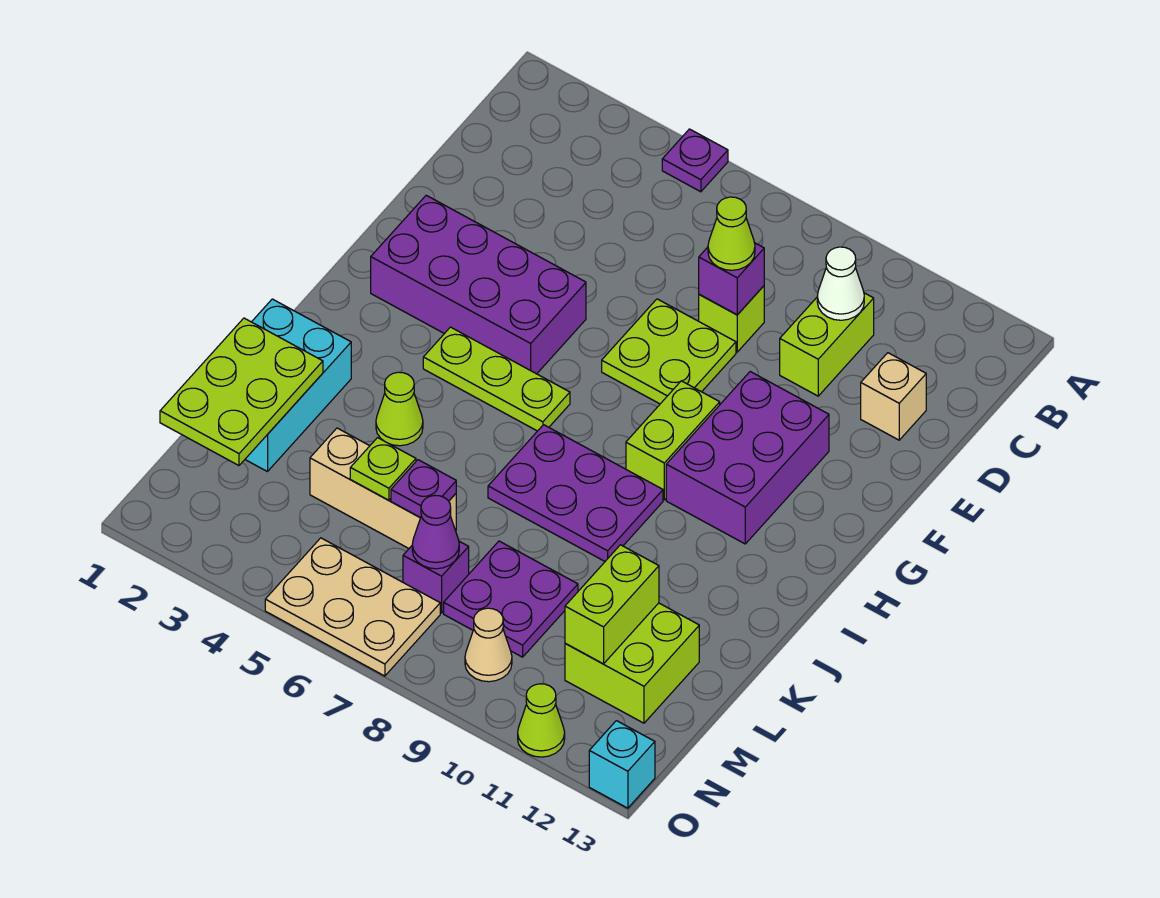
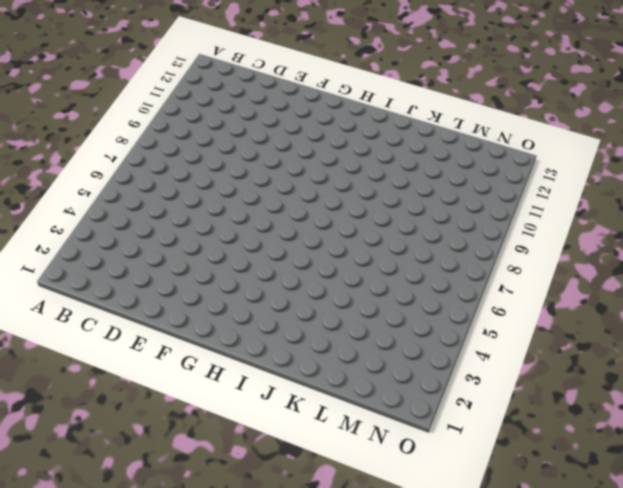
none -> purple plate A5 level 1
none -> lime brick C10:D10 level 1
none -> lime brick D8 level 1

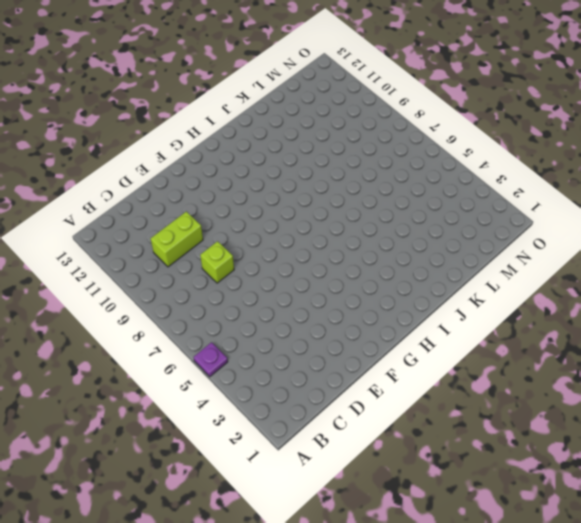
none -> tan brick D12 level 1
none -> lime plate E7:F8 level 1
none -> purple brick F2:G5 level 1

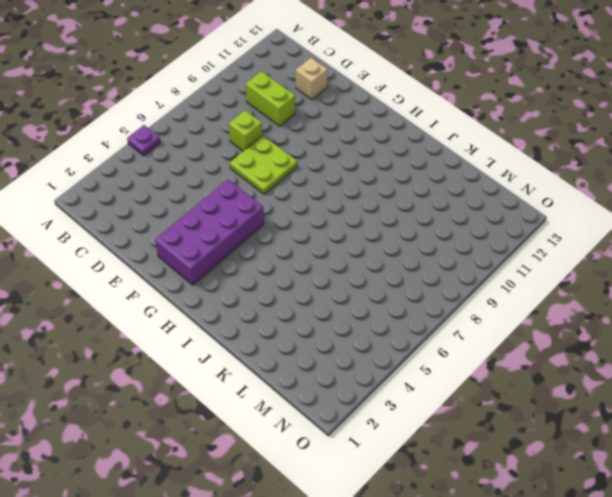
none -> purple brick F10:H11 level 1
none -> lime brick G9:H9 level 1
none -> lime plate H4:H6 level 1

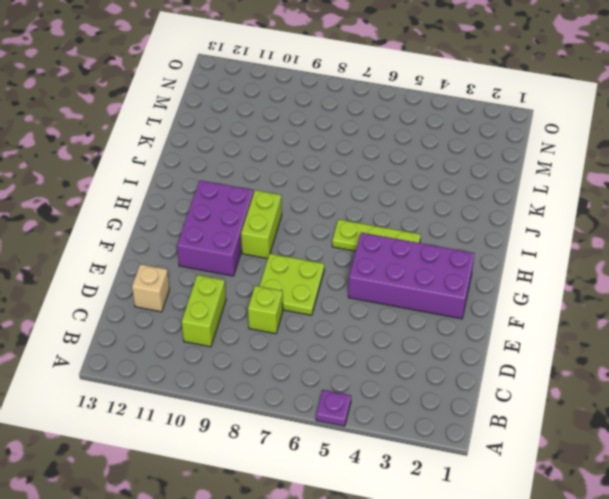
none -> purple plate I7:J9 level 1
none -> cyan brick J1:L2 level 1
none -> lime cone J4 level 1

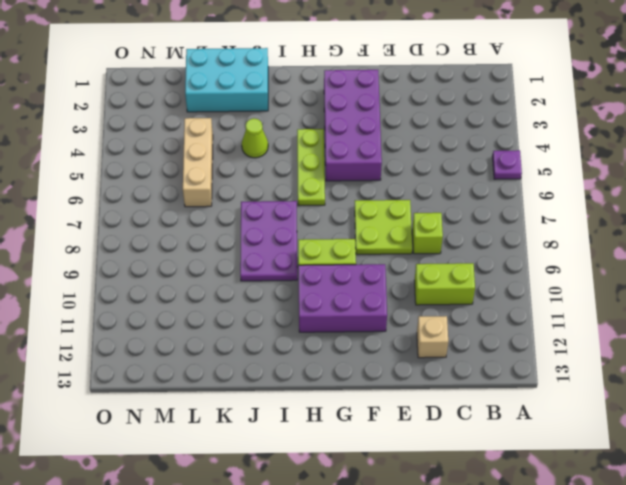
none -> purple plate L8:M9 level 1
none -> lime brick L11:M12 level 1
none -> purple brick M7 level 1

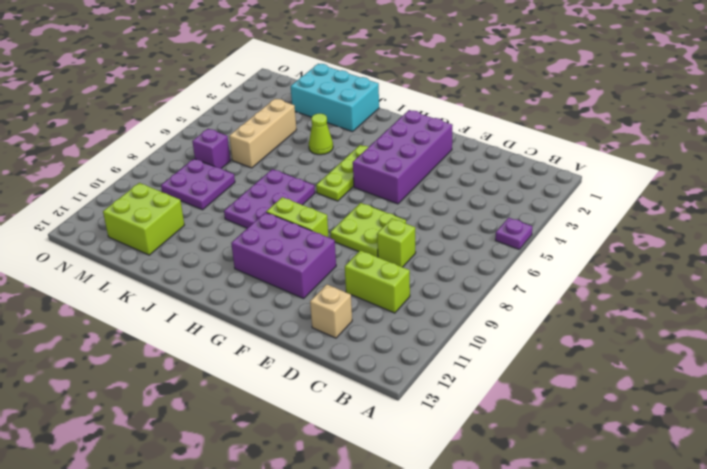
none -> tan plate N5:O7 level 1
none -> tan cone N9 level 1
none -> lime cone O11 level 1

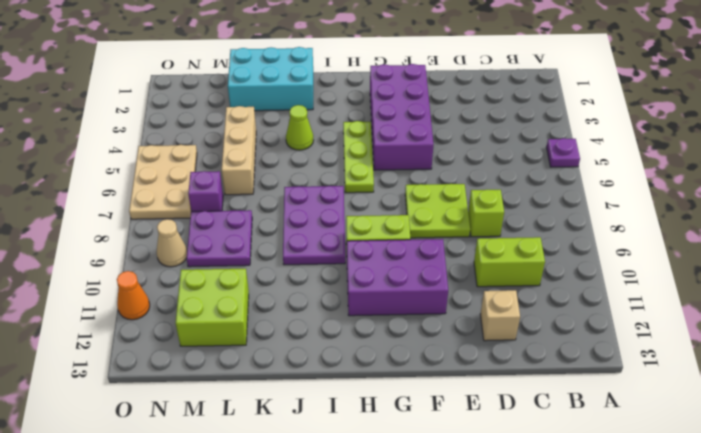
orange cone O11 level 1 -> lime cone O11 level 1
none -> cyan brick O13 level 1
none -> white cone C10 level 2
none -> purple brick D8 level 2

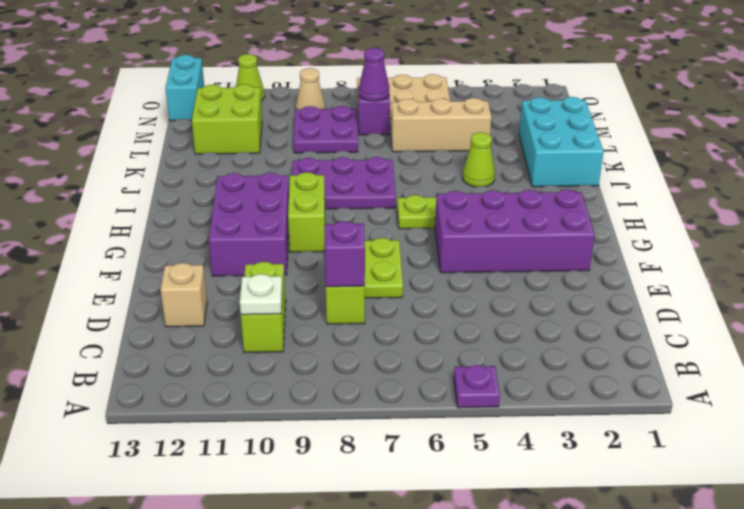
white plate C10 level 2 -> white cone C10 level 2
cyan brick N13:O13 level 1 -> cyan brick O13 level 1
none -> lime plate K1:M2 level 2
none -> lime plate L5 level 2
none -> purple plate L6 level 2

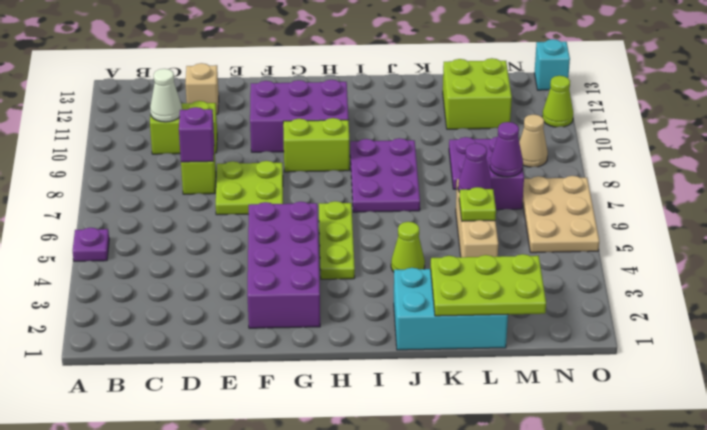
purple cone L6 level 2 -> purple plate L6 level 2
none -> lime brick L11:M11 level 2
none -> lime cone D8 level 3

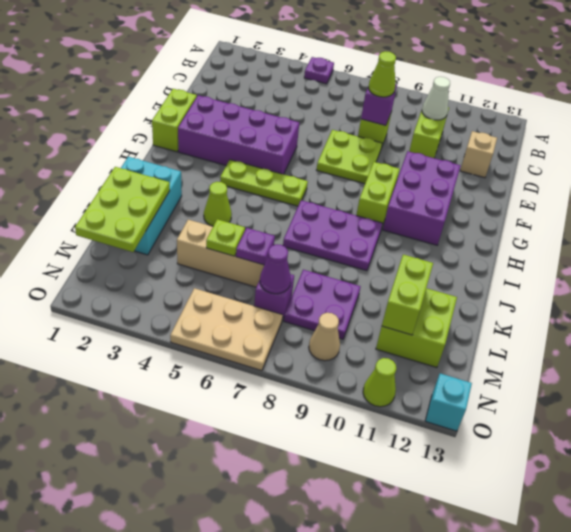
lime brick F1:G1 level 1 -> none

